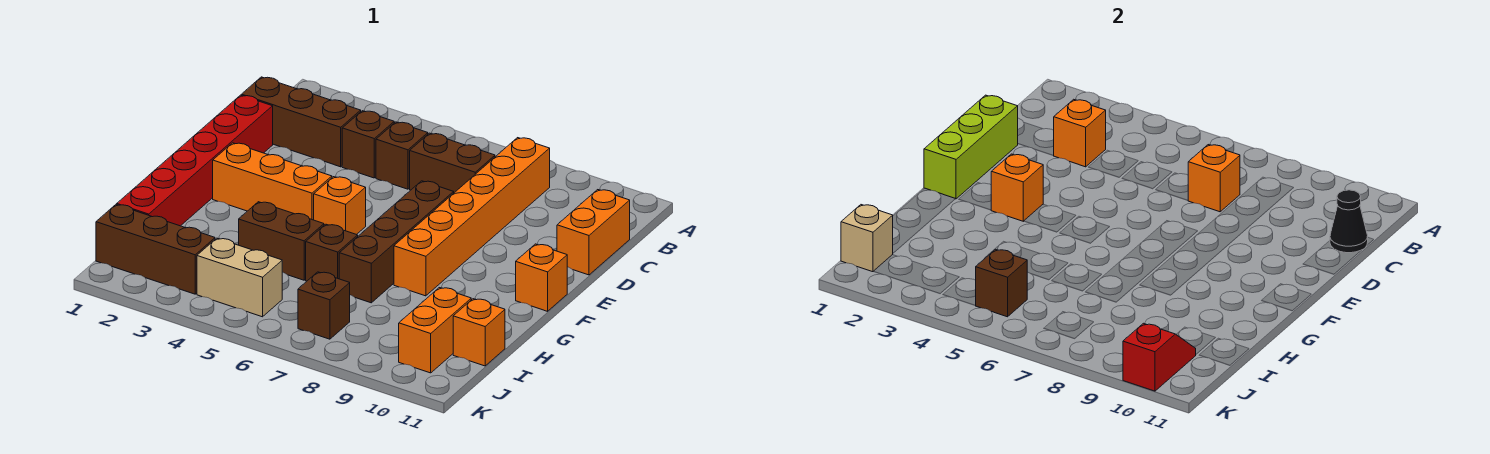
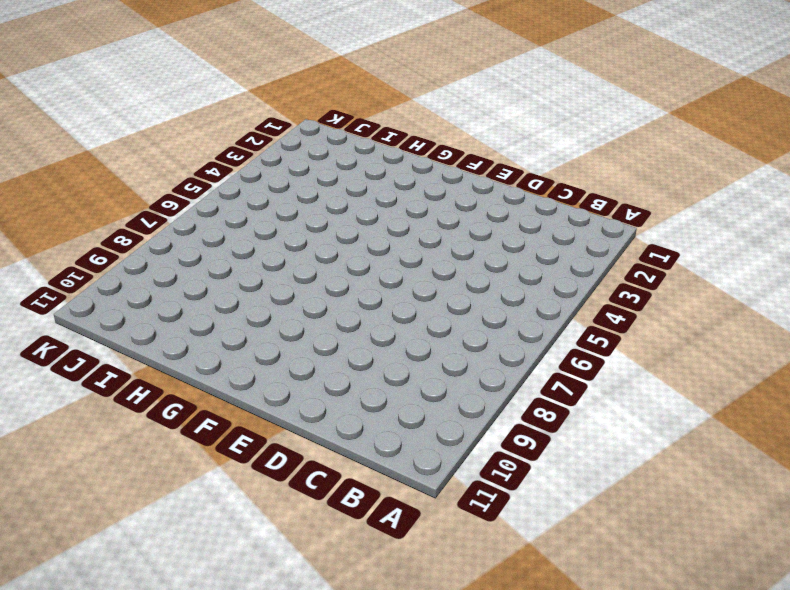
none -> orange brick B8:G8 level 1
none -> brown brick C1:C3 level 1
none -> brown brick C4 level 1

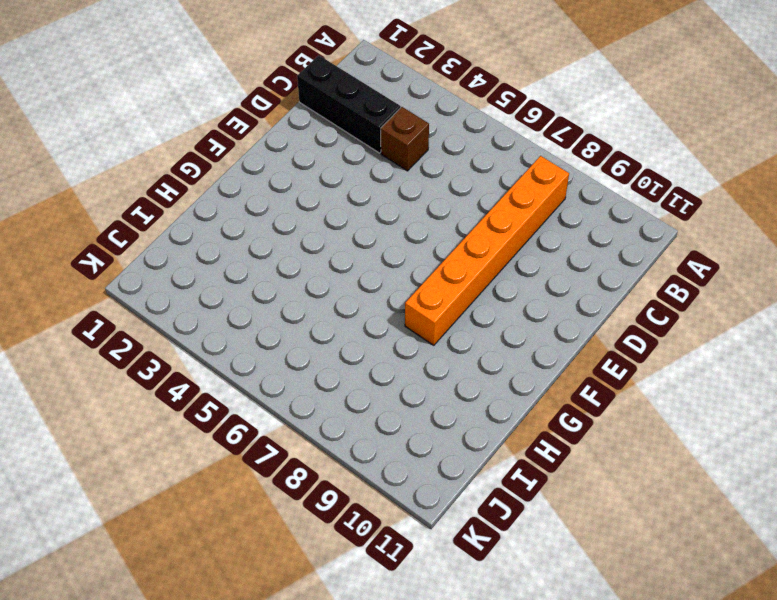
black brick C1:C3 level 1 -> brown brick C1:C3 level 1
none -> brown brick C5 level 1
none -> brown brick C6:C7 level 1
none -> orange brick C11:D11 level 1

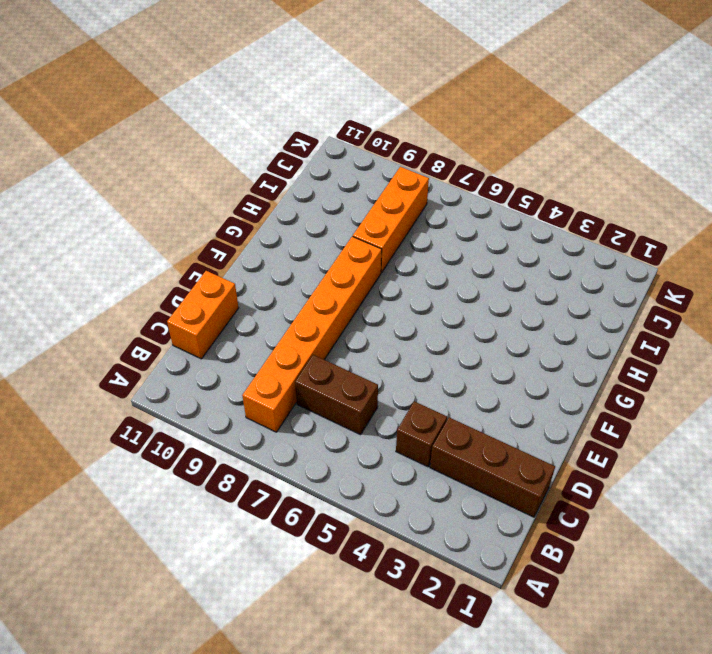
orange brick H8:J8 level 1 -> orange brick F2:F4 level 1
none -> brown brick C5 level 1
none -> red brick D1:I1 level 1
none -> brown brick E7:H7 level 1

